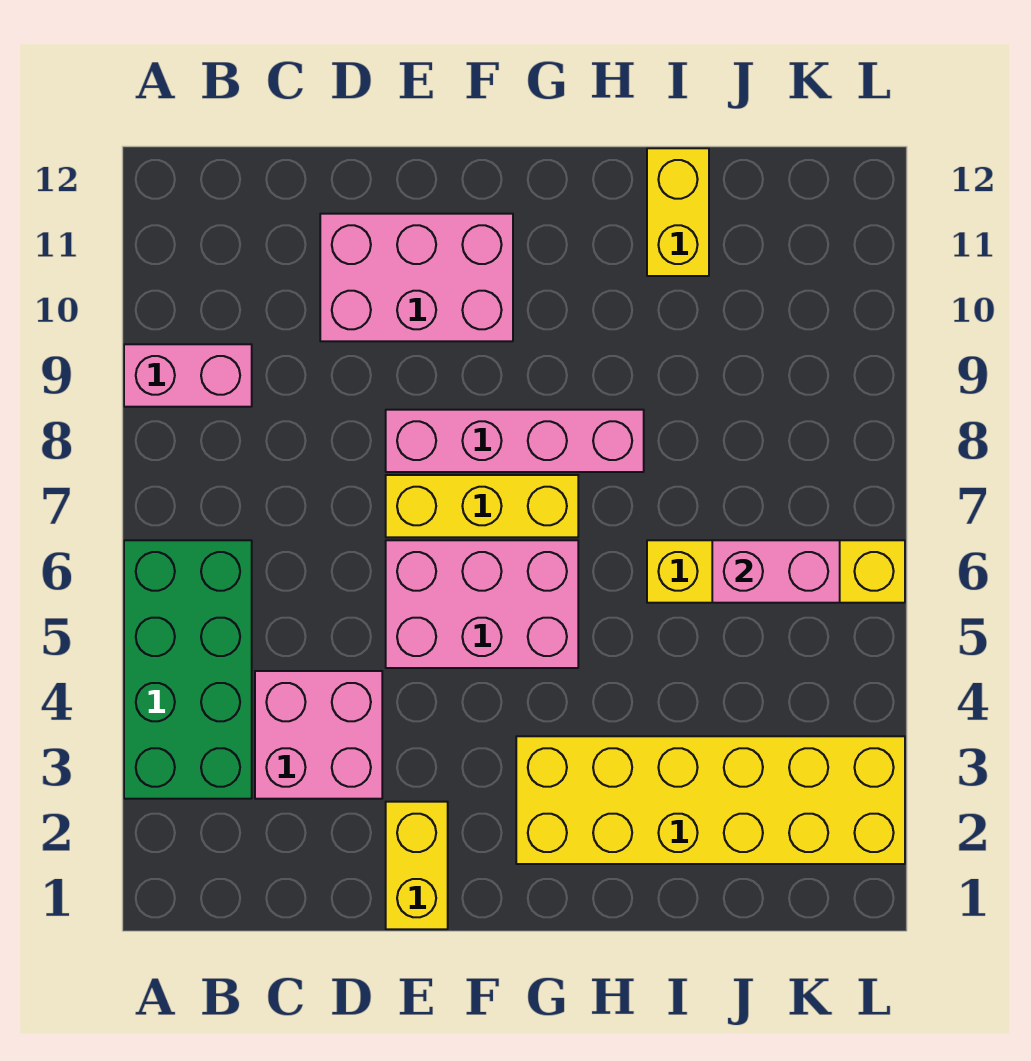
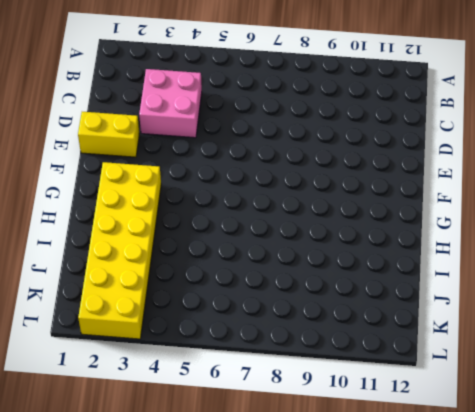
none -> green brick A3:B6 level 1
none -> pink brick A9:B9 level 1
none -> pink brick D10:F11 level 1

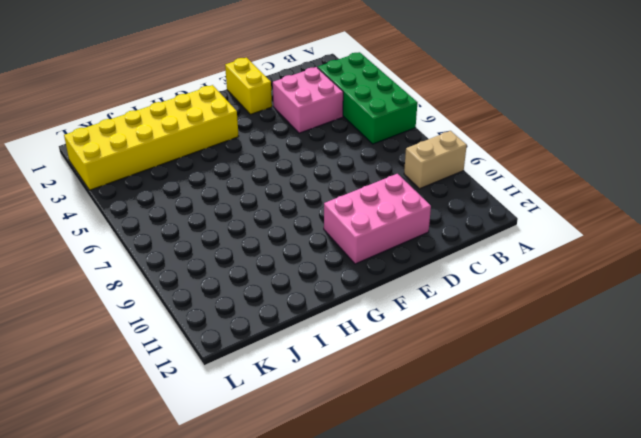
tan brick A9:B9 level 1 -> pink brick A9:B9 level 1
none -> pink brick E5:G6 level 1
none -> yellow brick E7:G7 level 1
none -> pink brick E8:H8 level 1

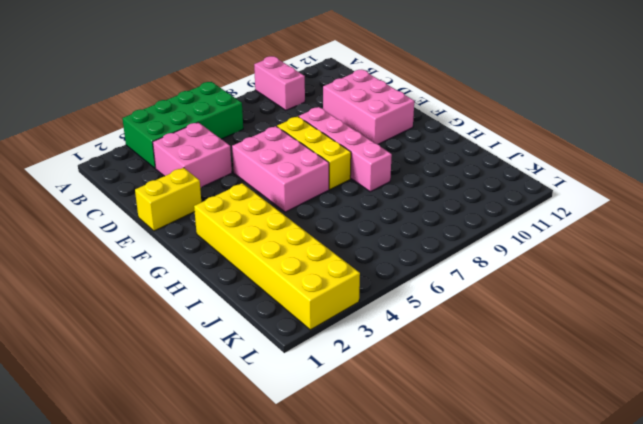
none -> yellow brick I6:L6 level 1
none -> yellow brick I11:I12 level 1
none -> pink brick J6:K6 level 2

